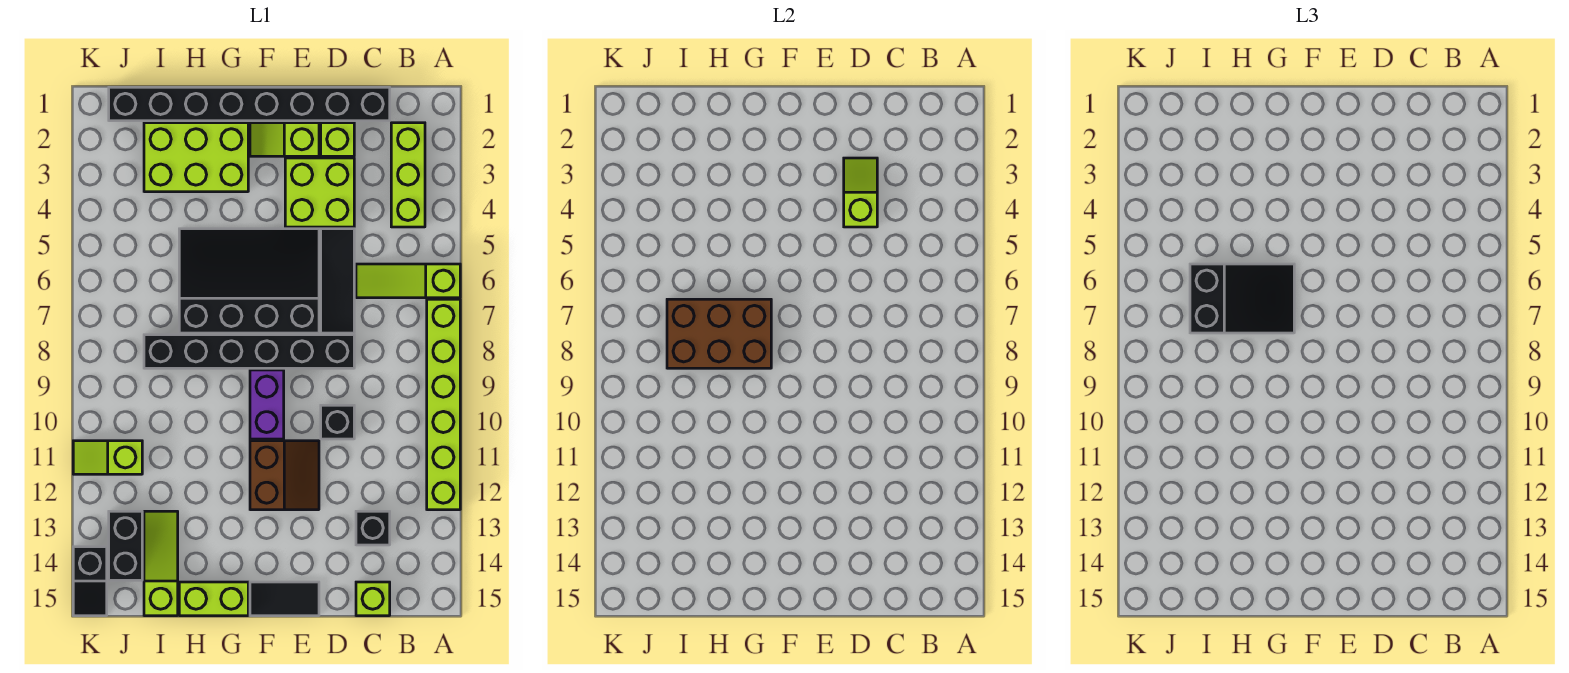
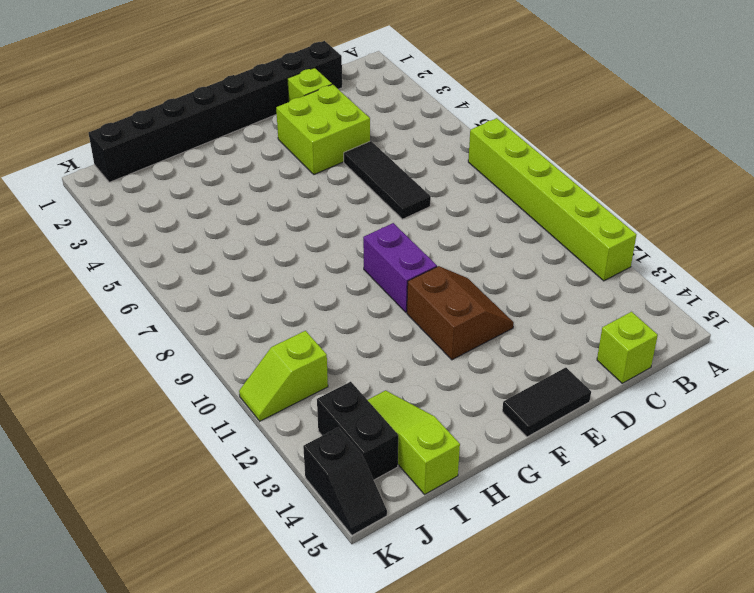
none -> lime slope A6:C6 level 1 top A
none -> lime brick B2:B4 level 1
none -> black brick C13 level 1

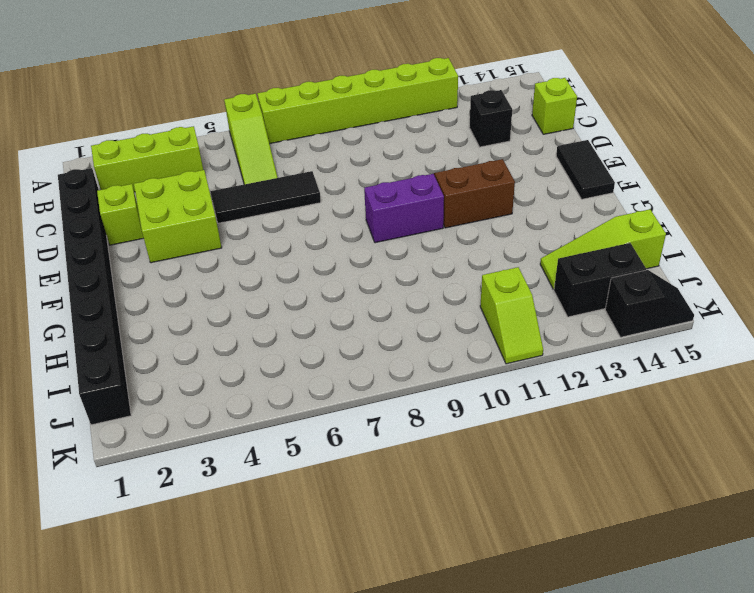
none -> black brick D8:I8 level 1
none -> black brick D10 level 1
none -> lime slope E2:F2 level 1 top E

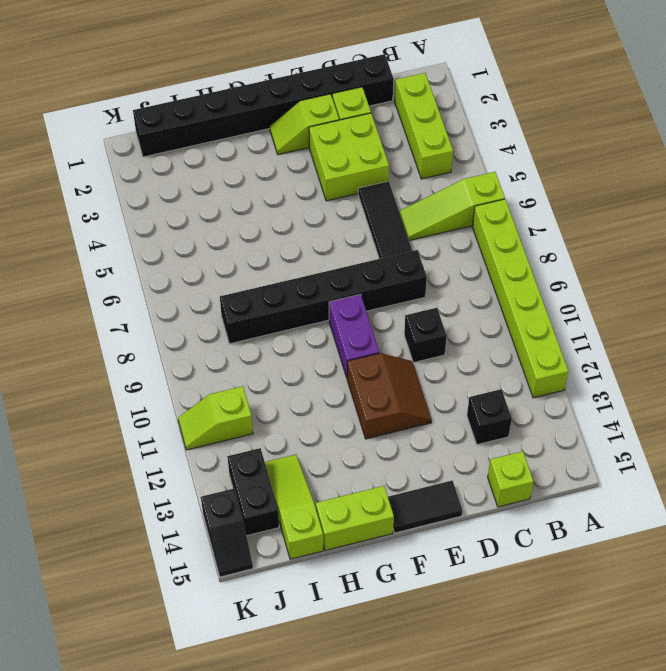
none -> black slope E5:H7 level 1 top 7
none -> lime brick G2:I3 level 1
none -> lime slope D3:D4 level 2 top 4

